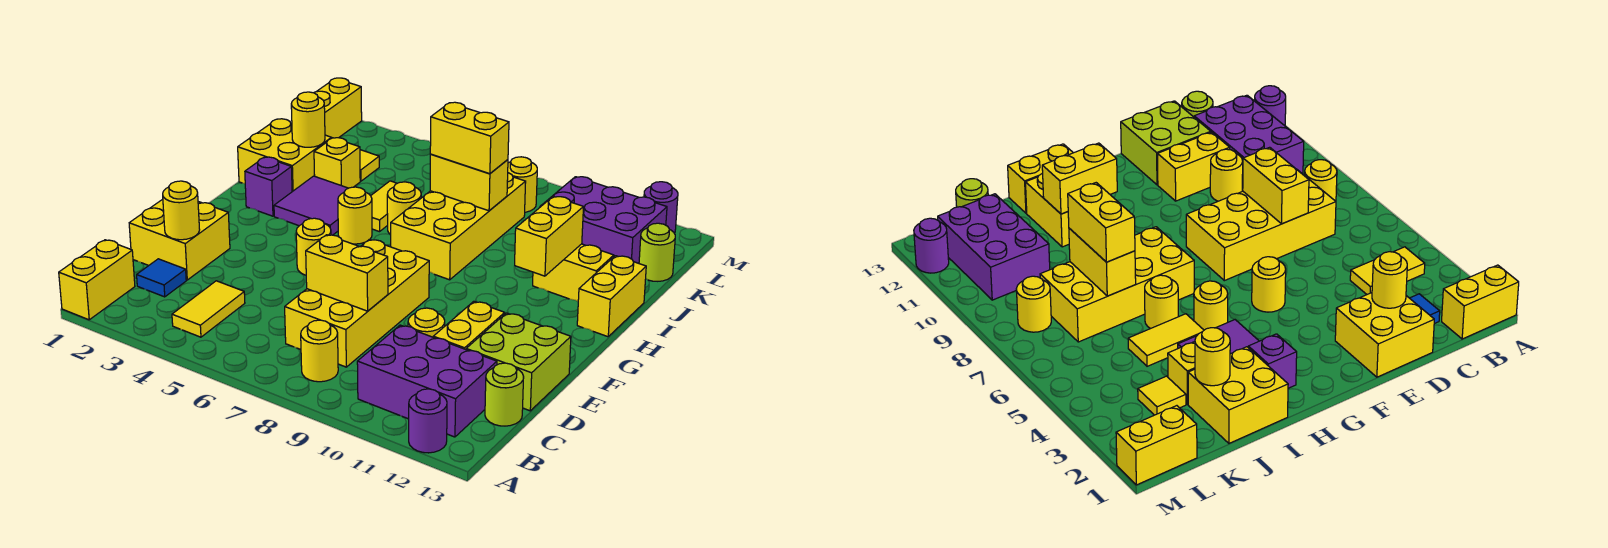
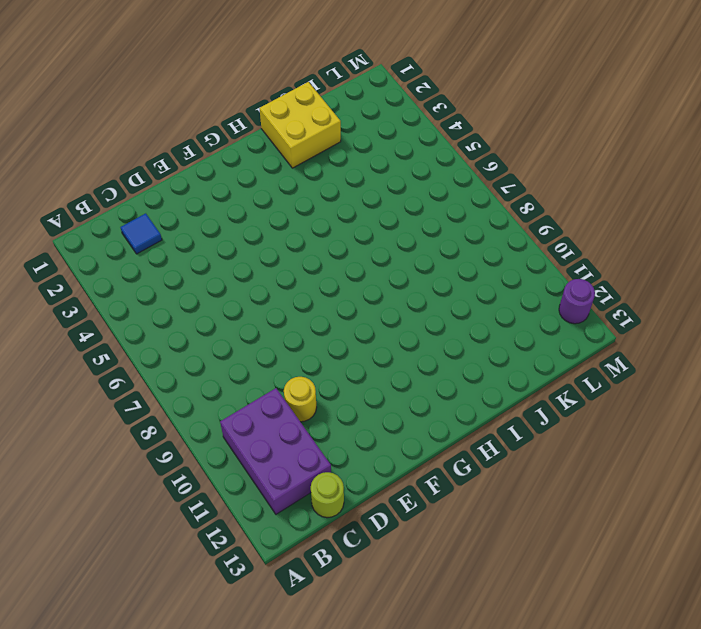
none -> yellow brick A1:B1 level 1
none -> purple round brick A12 level 1
none -> yellow tile B4:C4 level 1
none -> yellow round brick B8 level 1

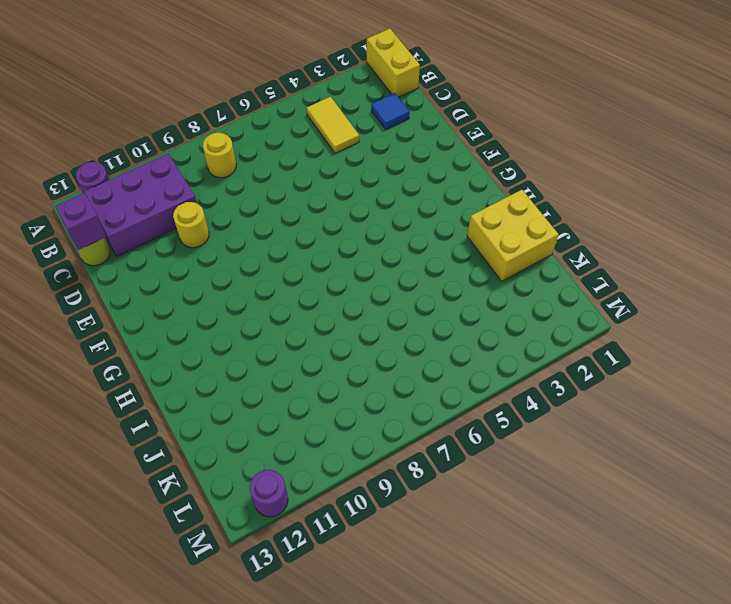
purple brick C13 level 2 -> purple brick H2 level 1
none -> yellow brick C7:F8 level 1
none -> yellow brick D1:E2 level 1
none -> yellow brick D11:E11 level 1
none -> lime brick D12:E13 level 1

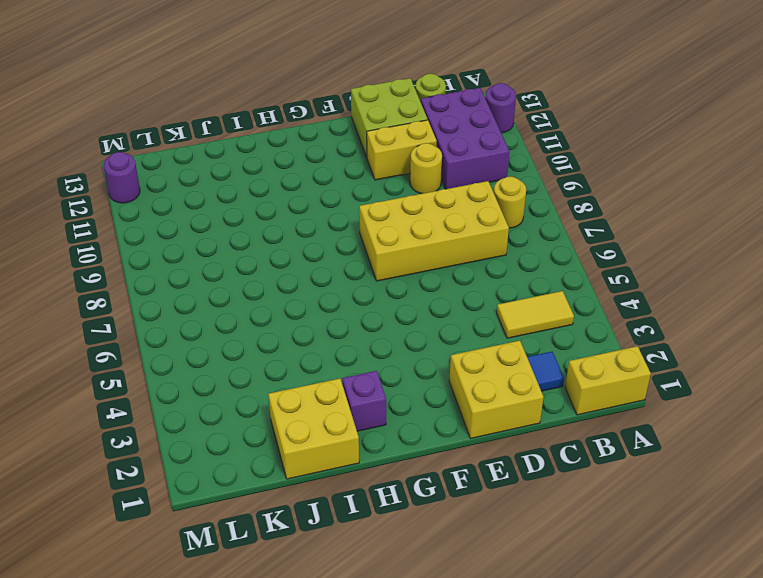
none -> yellow round brick F5 level 1
none -> purple tile H3:I4 level 1
none -> yellow round brick H5 level 1
none -> yellow brick H7:K8 level 1

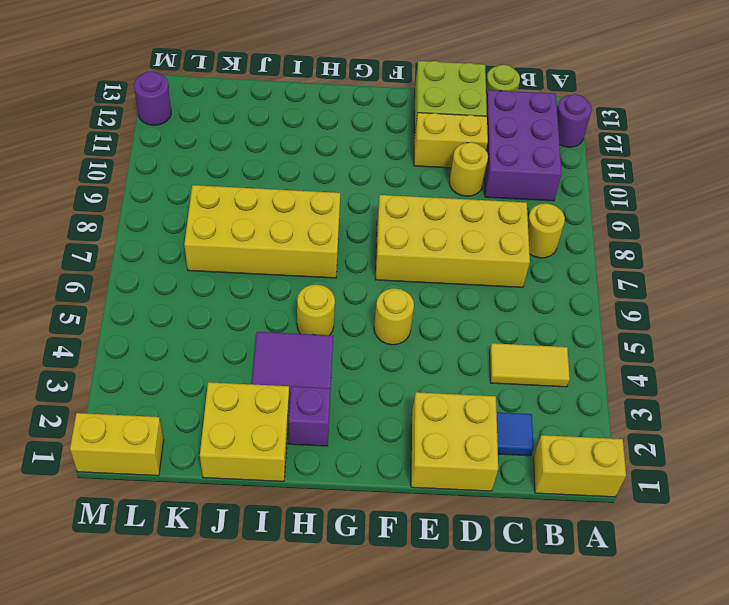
none -> yellow brick H13:I13 level 1
none -> yellow tile I5:J5 level 1
none -> yellow round brick I6 level 1
none -> yellow brick I11:I12 level 1

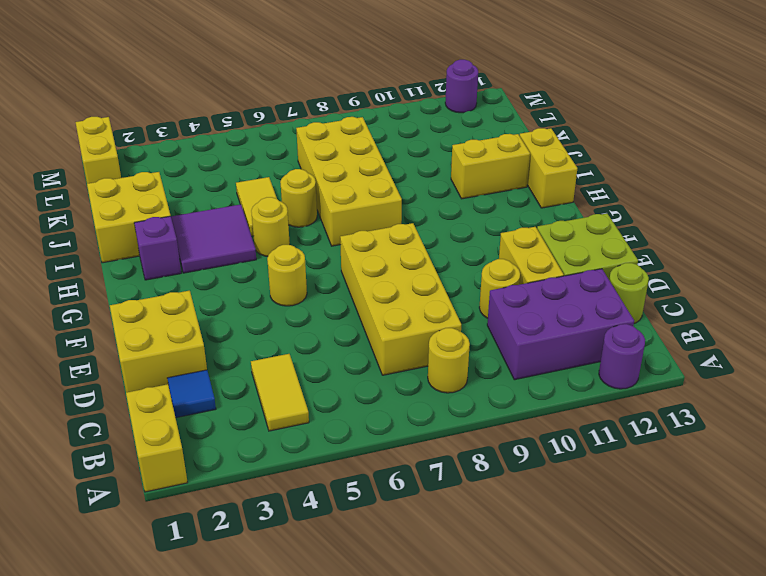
none -> yellow brick J3 level 1
none -> yellow tile K3 level 1
none -> purple brick K10:L12 level 1
none -> lime round brick K13 level 1

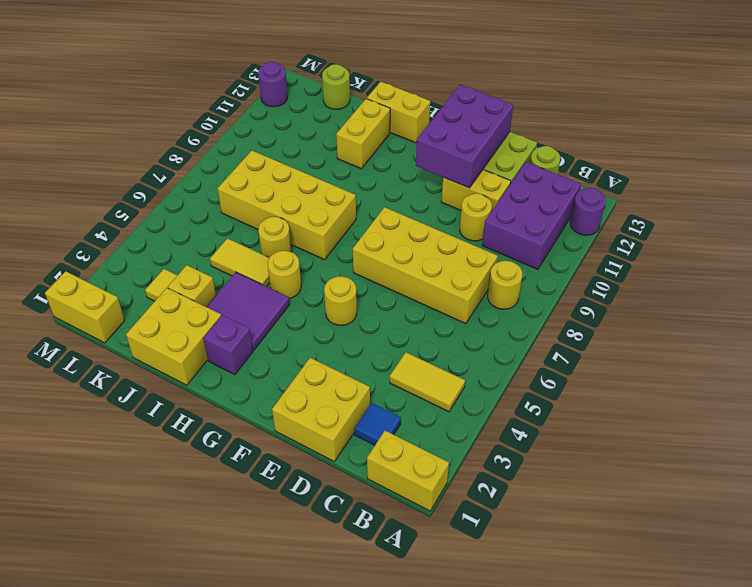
purple brick E11:F13 level 2 -> purple brick K10:L12 level 1
none -> yellow round brick L8 level 1
none -> yellow round brick D2 level 2
none -> yellow brick D7:D8 level 2
none -> yellow brick H11:I11 level 2

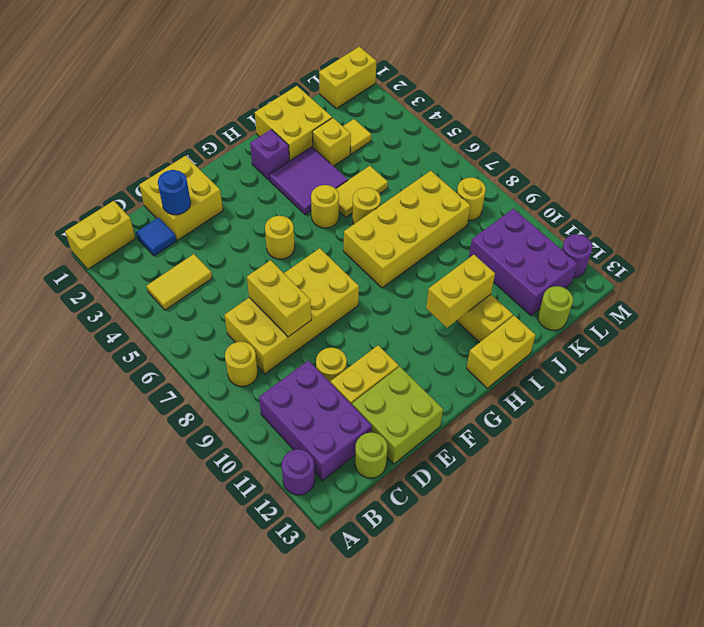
blue round brick D2 level 2 -> yellow round brick D2 level 2
none -> yellow round brick J2 level 2
none -> yellow brick J7:J8 level 2
none -> yellow brick J7:J8 level 3

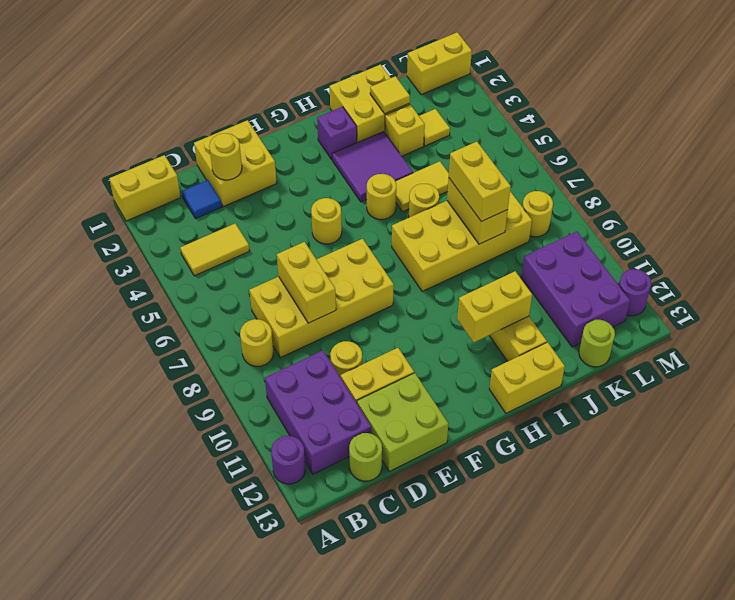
yellow tile J2 level 2 -> yellow round brick J2 level 2

